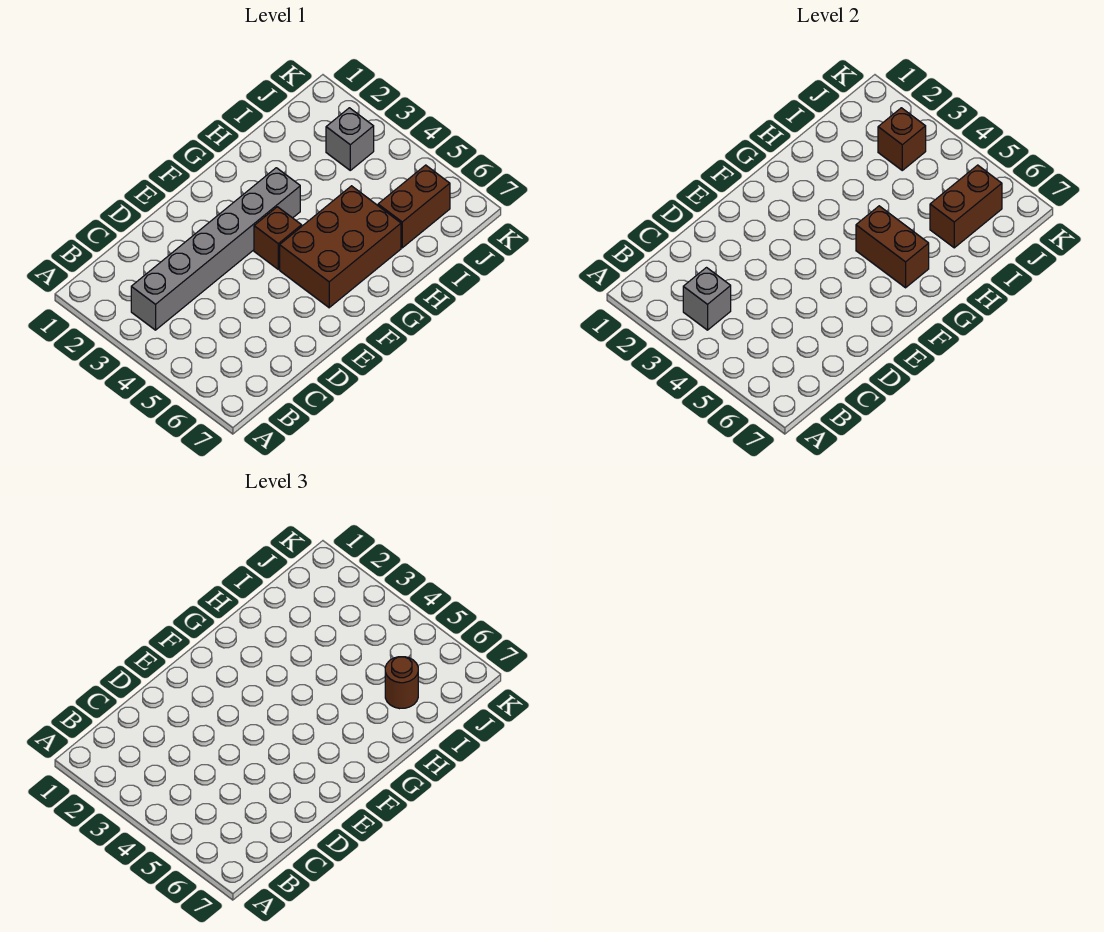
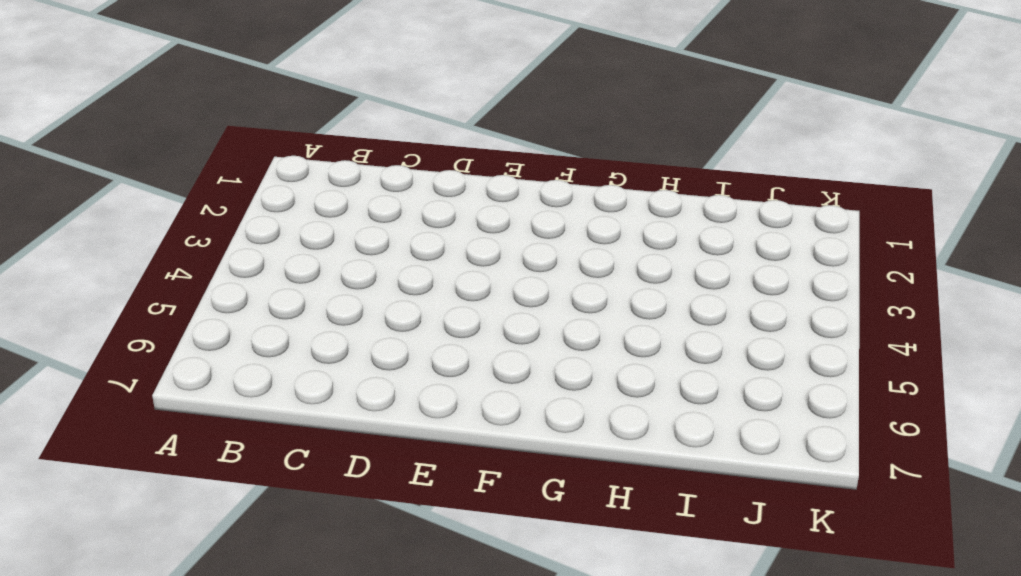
none -> grey brick B3:G3 level 1
none -> brown brick F4 level 1

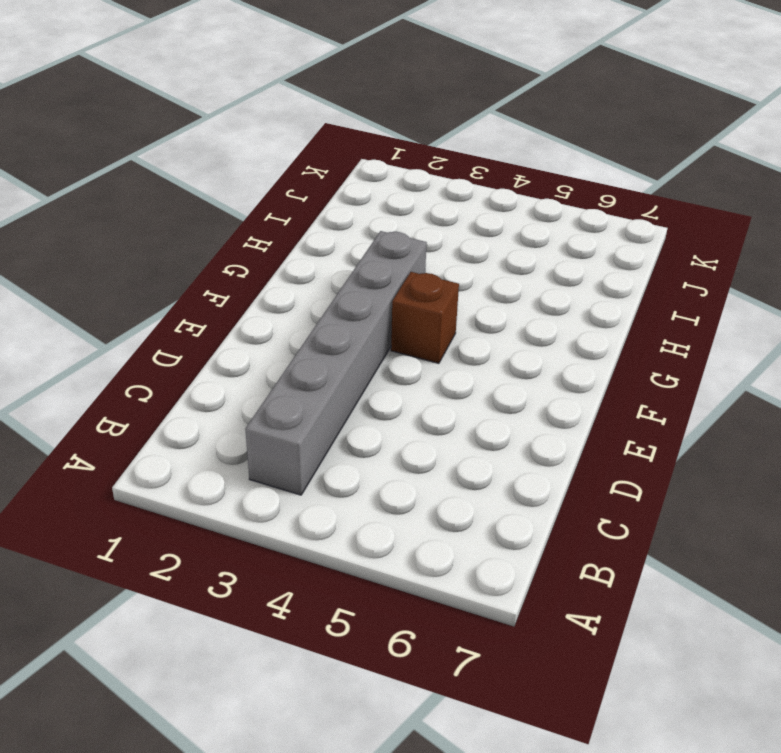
none -> brown brick F5:H6 level 1
none -> brown brick I6:J6 level 1

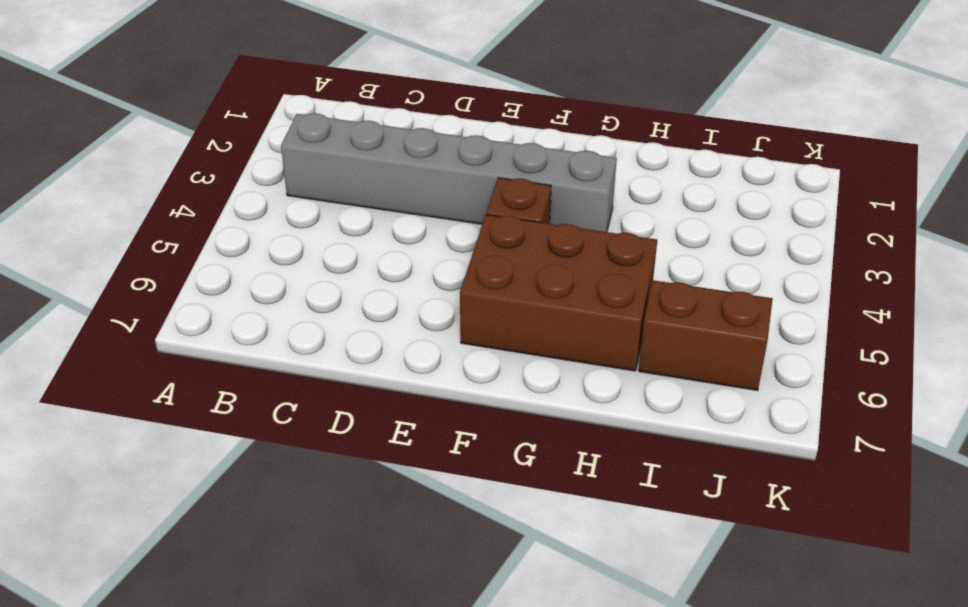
none -> grey brick J3 level 1
none -> grey brick B3 level 2

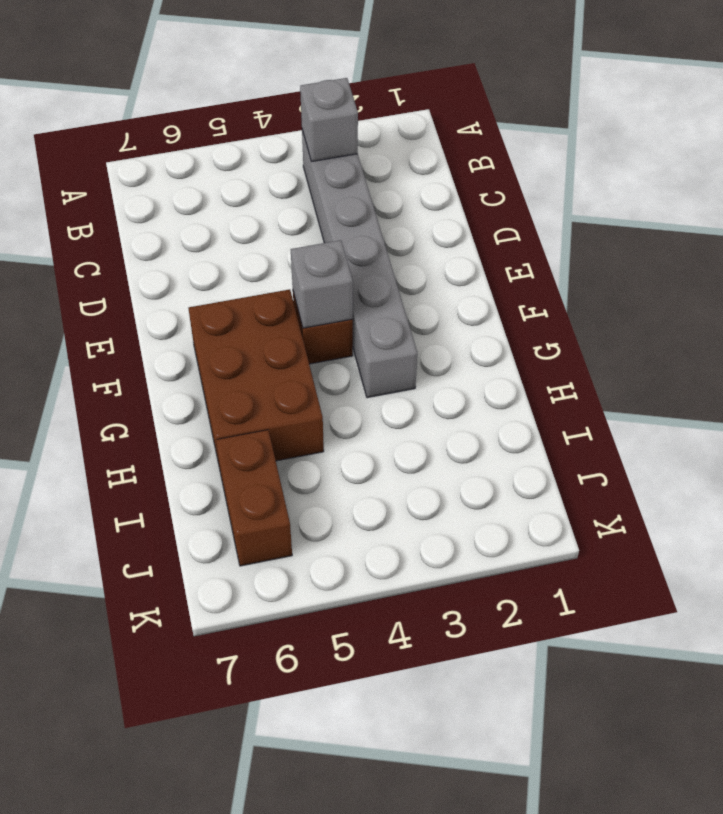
grey brick F4 level 2 -> grey brick J3 level 1
none -> brown brick G5:G6 level 2
none -> brown brick I6:J6 level 2

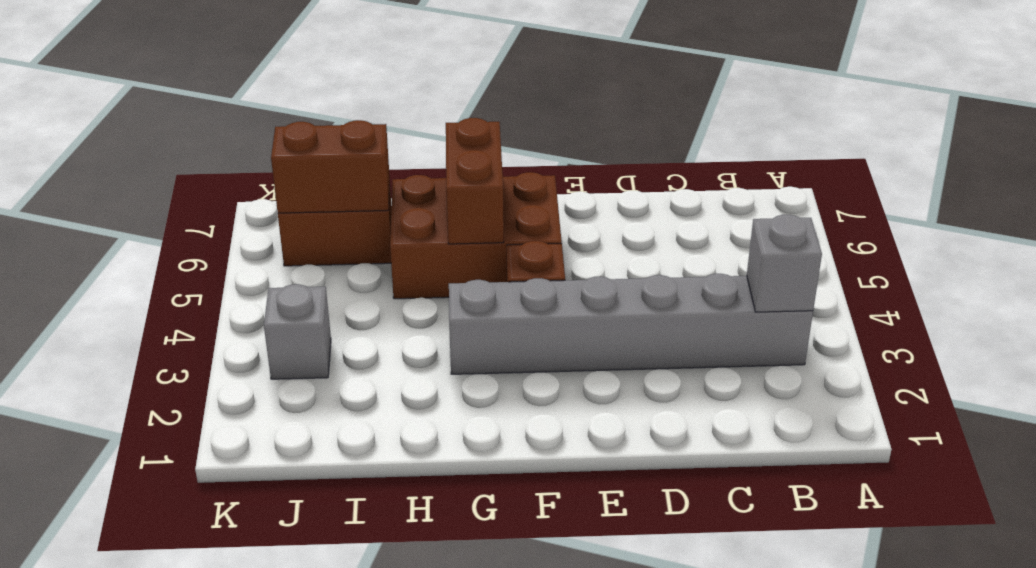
none -> brown brick J3 level 2
none -> brown round brick I6 level 3

